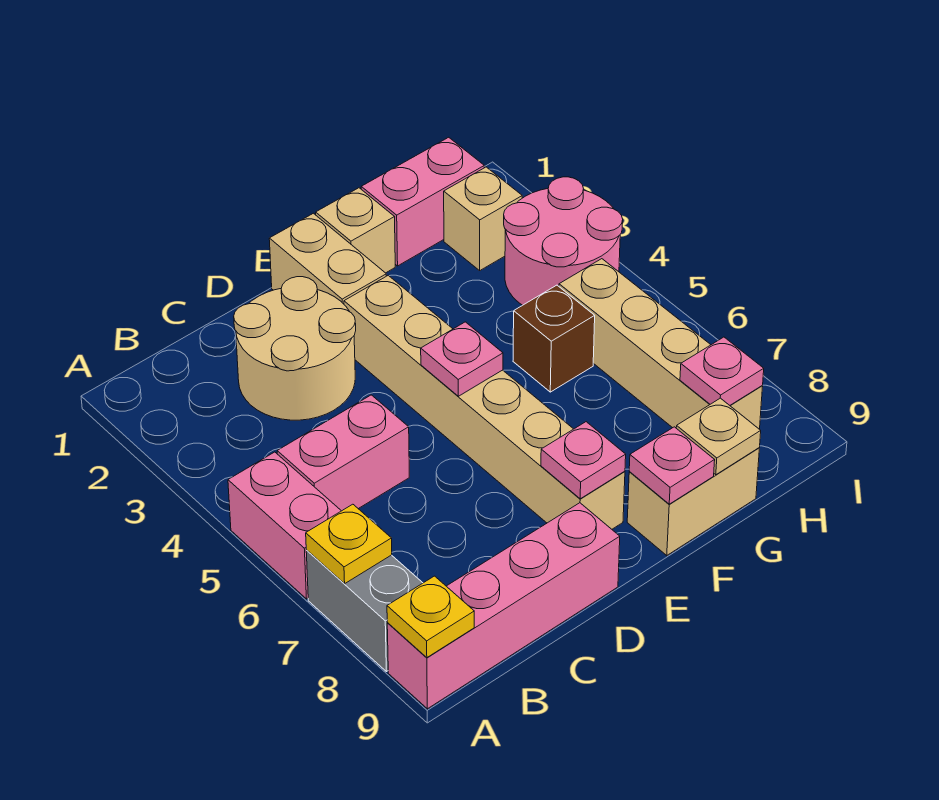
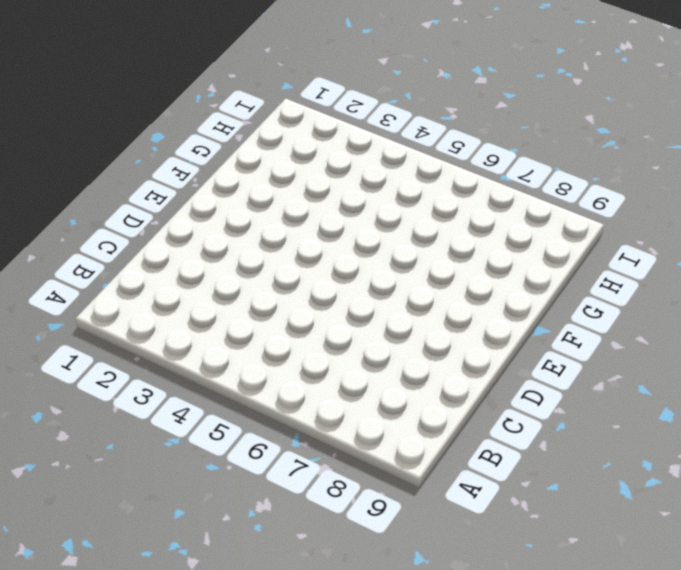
none -> pink brick A5:A6 level 1
none -> grey brick A7:A8 level 1
none -> pink brick A9:D9 level 1

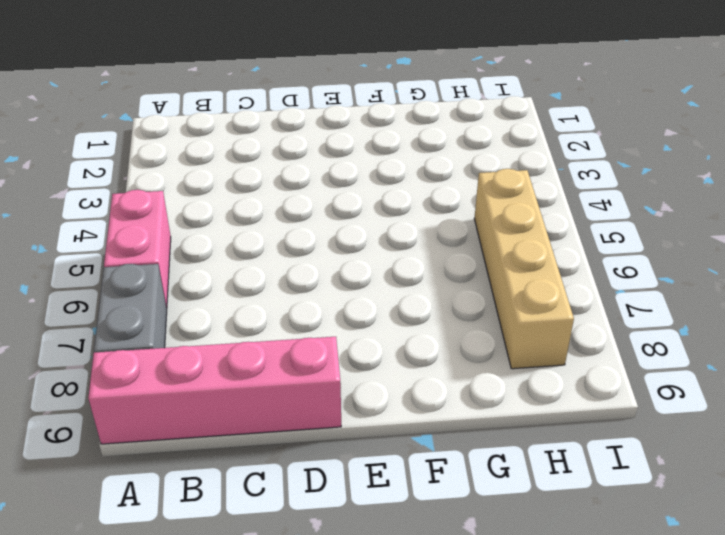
none -> pink brick B5:C5 level 1
none -> tan round brick C2:D3 level 1
none -> tan brick E1:E2 level 1

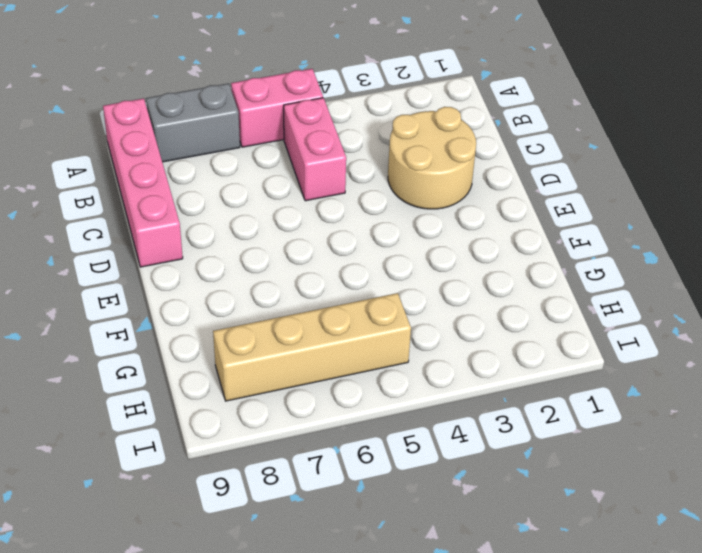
none -> tan brick E1:E2 level 1
none -> tan brick E3:E8 level 1
none -> tan brick F1 level 1

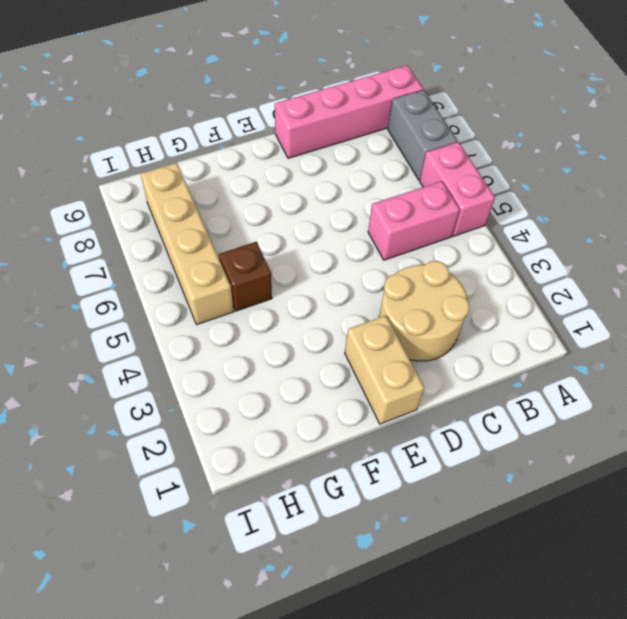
none -> tan brick E3:E8 level 1
none -> tan brick F1 level 1
none -> tan brick F9:G9 level 1

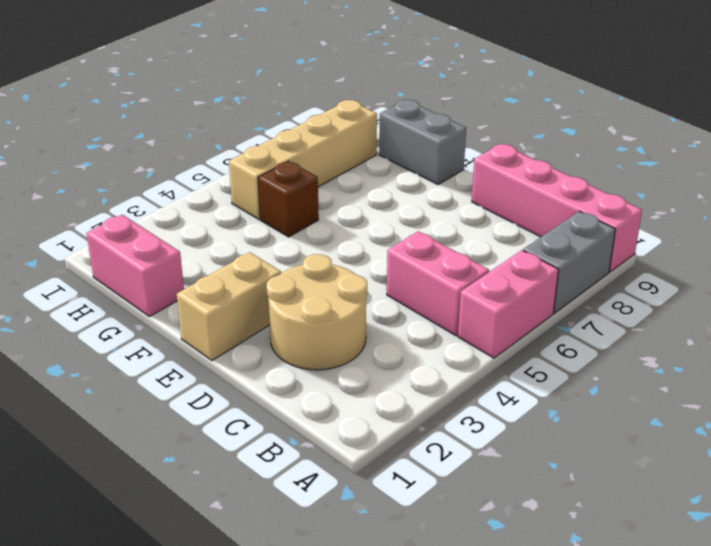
grey brick F9:G9 level 1 -> tan brick F9:G9 level 1
none -> tan brick E3:E8 level 1
none -> tan brick F1 level 1
none -> tan brick H2 level 1

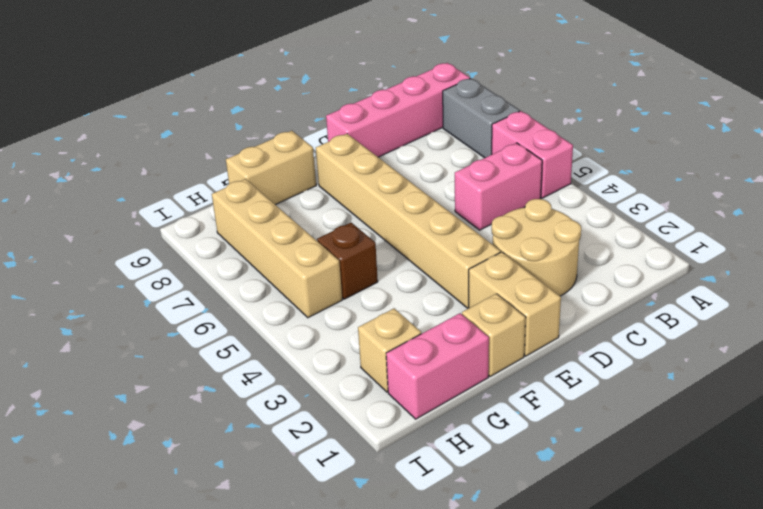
none -> pink round brick H3:I4 level 1
none -> yellow plate A7 level 2
none -> yellow plate A9 level 2

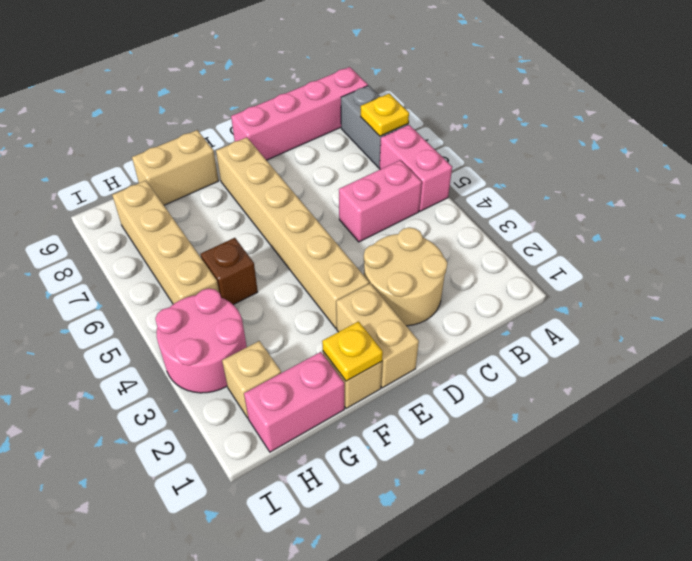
yellow plate F1 level 2 -> yellow plate A9 level 2
none -> pink plate E5 level 2
none -> pink plate E8 level 2
none -> pink plate F9 level 2

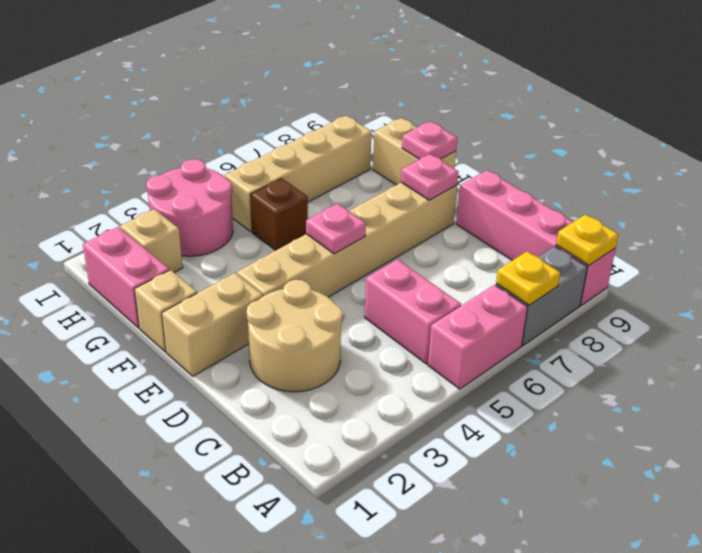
none -> tan plate G9 level 2
none -> pink plate H8 level 2

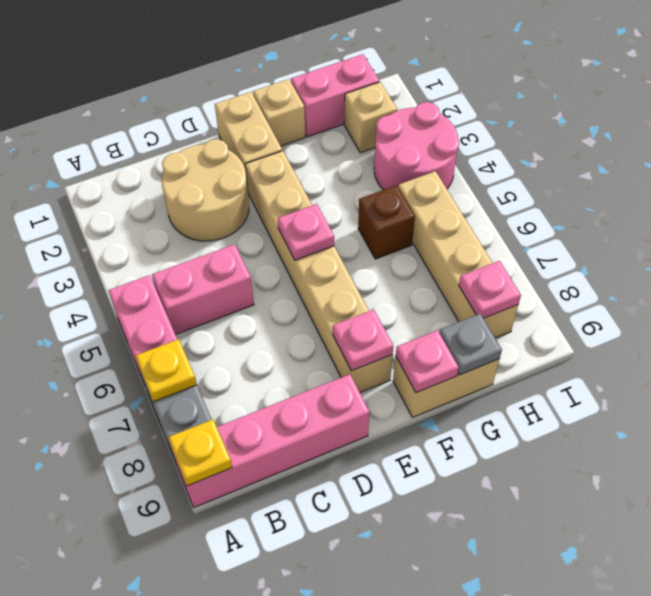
grey plate G9 level 2 -> tan plate G9 level 2

